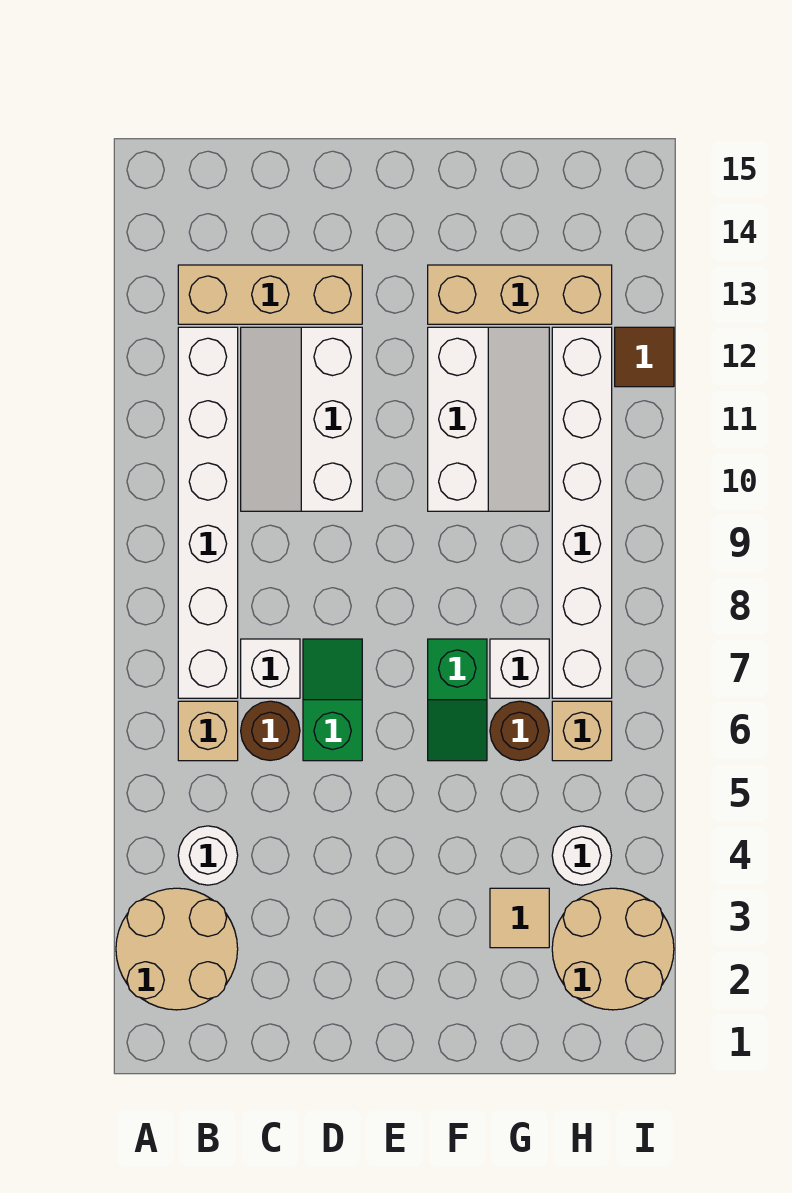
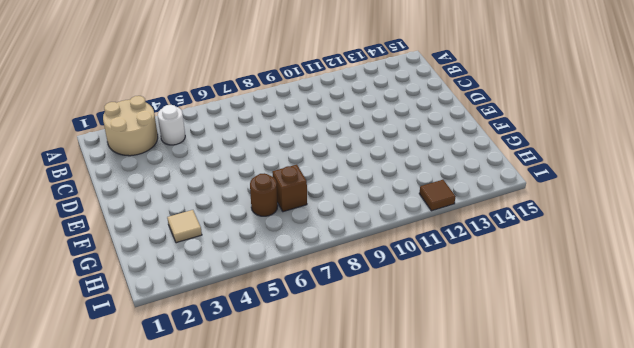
brown brick G7 level 1 -> white brick G7 level 1
none -> tan brick B6 level 1
none -> white brick B7:B12 level 1
none -> tan brick B13:D13 level 1

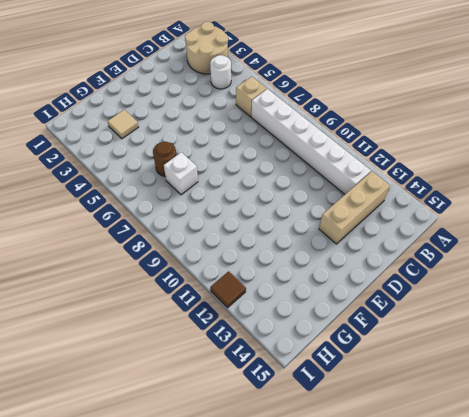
none -> brown round brick C6 level 1
none -> white brick C7 level 1
none -> white slope C10:D12 level 1 top D

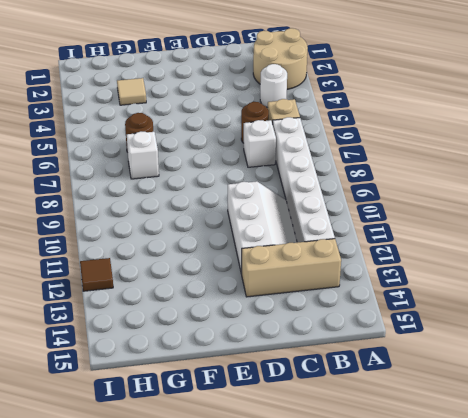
none -> green slope D6:D7 level 1 top 6
none -> green slope F6:F7 level 1 top 7
none -> white slope F10:G12 level 1 top F

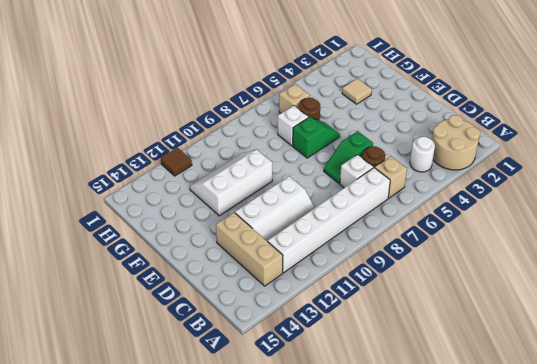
none -> tan brick F13:H13 level 1
none -> tan round brick H2:I3 level 1
none -> white round brick H4 level 1

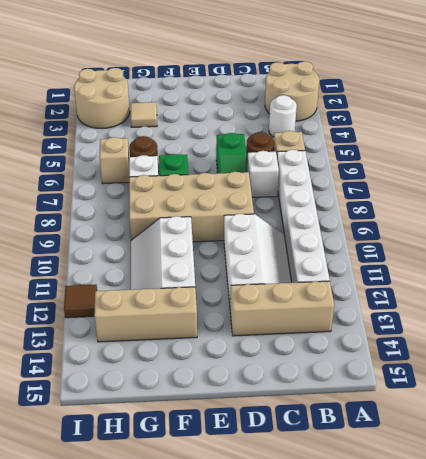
tan brick D8:G9 level 1 -> none
none -> white round brick H4 level 1
none -> white brick H7:H12 level 1

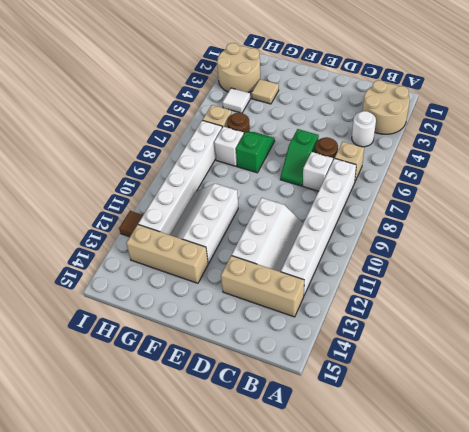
white tile H4 level 1 -> white round brick H4 level 1

